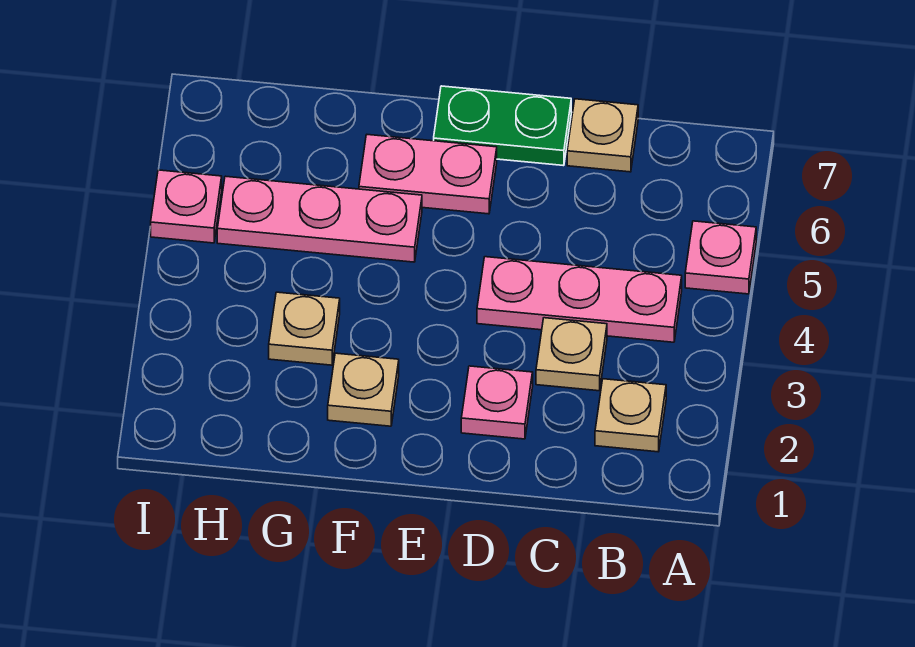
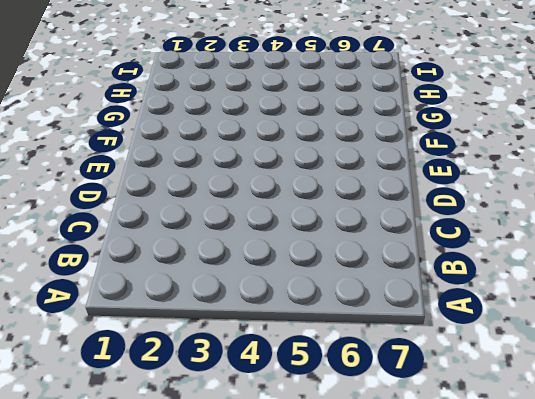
none -> pink plate A5 level 1
none -> tan plate B2 level 1
none -> pink plate B4:D4 level 1

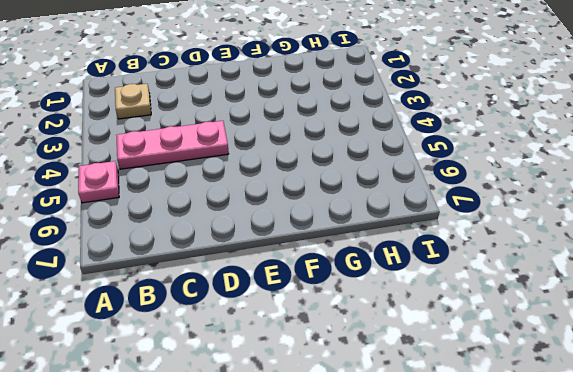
none -> tan plate C3 level 1
none -> tan plate C7 level 1
none -> pink plate D2 level 1

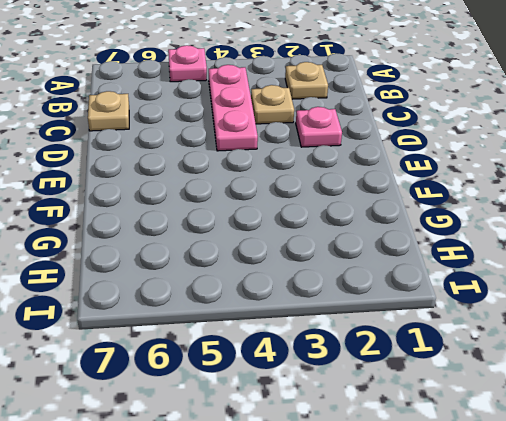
none -> green plate D7:E7 level 1
none -> pink plate E6:F6 level 1
none -> tan plate F2 level 1

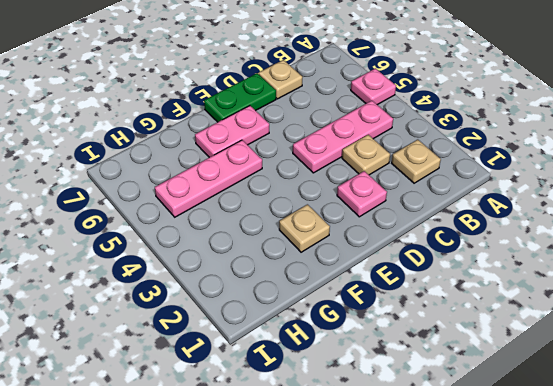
none -> tan plate G3 level 1
none -> pink plate I5 level 1

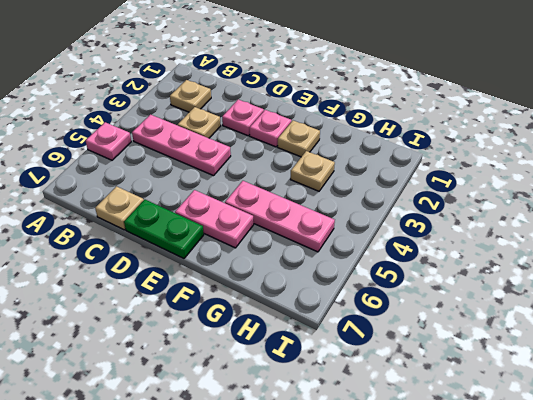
pink plate E2 level 1 -> pink plate I5 level 1

